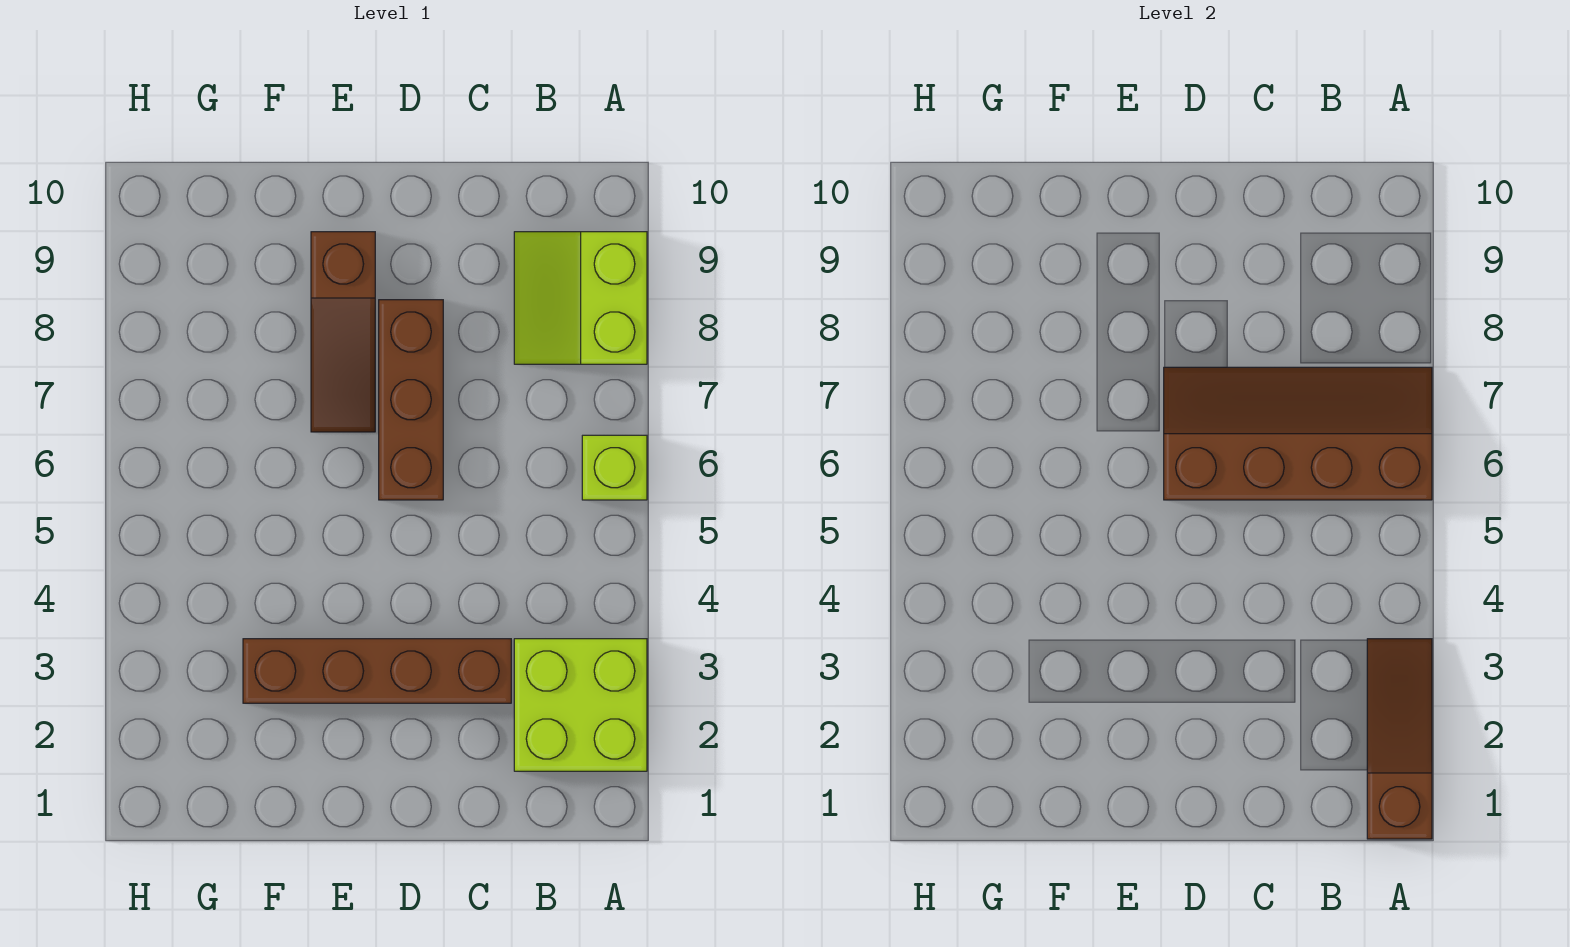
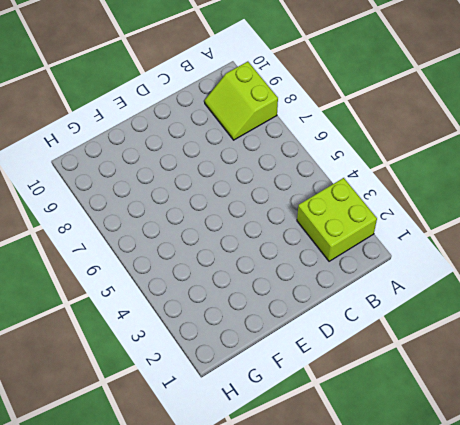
none -> lime brick A6 level 1
none -> brown brick C3:F3 level 1

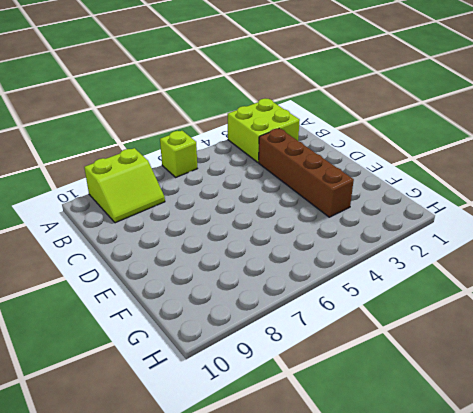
none -> brown brick D6:D8 level 1
none -> brown slope E7:E9 level 1 top 9

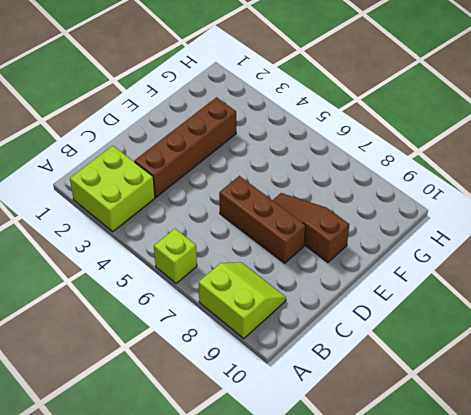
none -> brown slope A1:A3 level 2 top 1
none -> brown slope A6:D7 level 2 top 6

